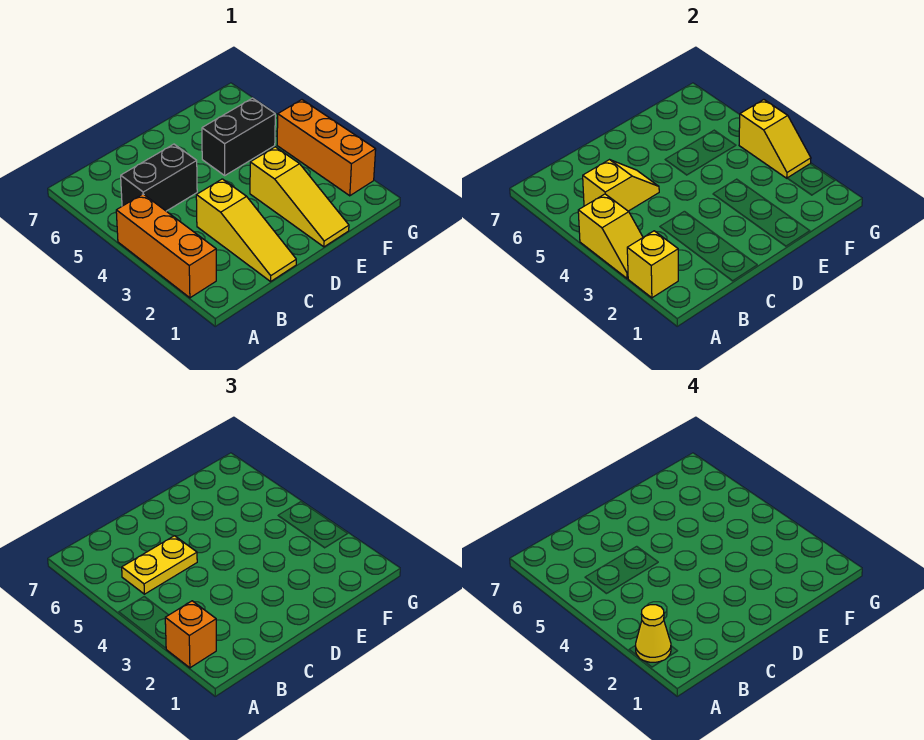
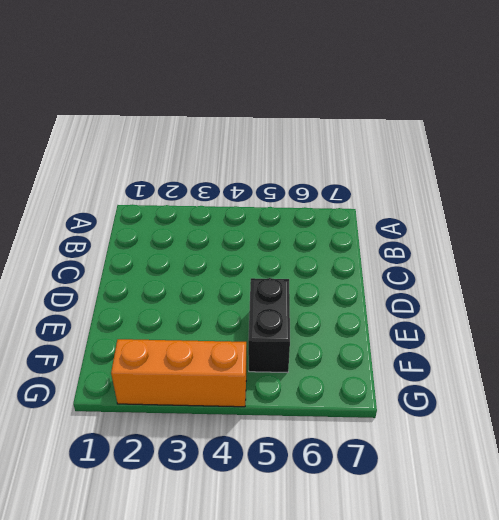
none -> orange brick A2:A4 level 1
none -> black brick B5:C5 level 1
none -> yellow slope C1:C3 level 1 top 3

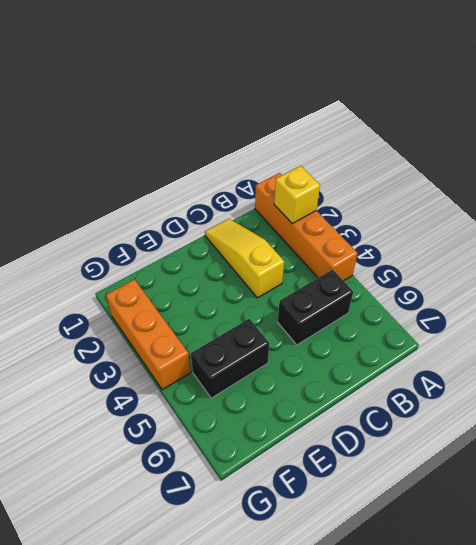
orange brick A1:A4 level 1 -> orange brick A2:A4 level 1
none -> yellow slope E1:E3 level 1 top 3
none -> yellow slope A3:A4 level 2 top 4
none -> yellow slope B5:C5 level 2 top B

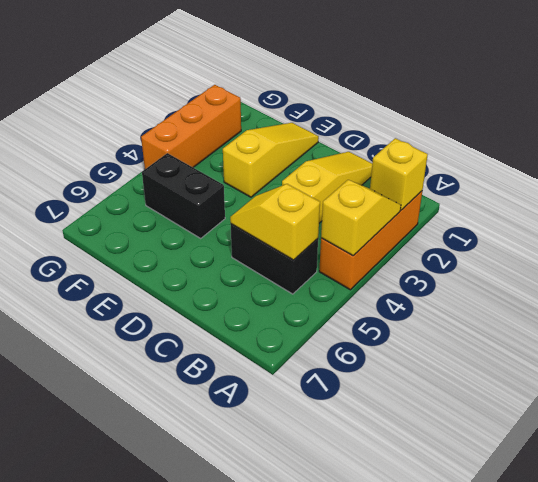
none -> yellow slope G3:G4 level 2 top 4
none -> orange brick A2 level 3
none -> yellow plate B5:C5 level 3

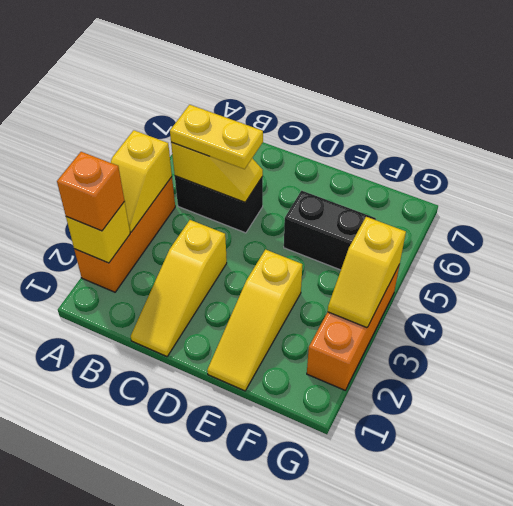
none -> yellow cone A2 level 4

